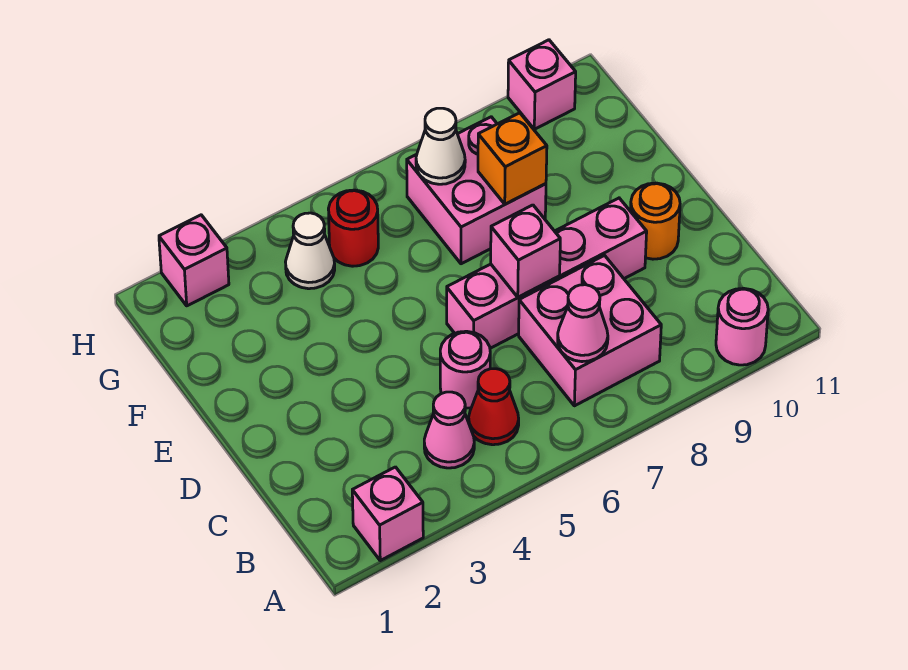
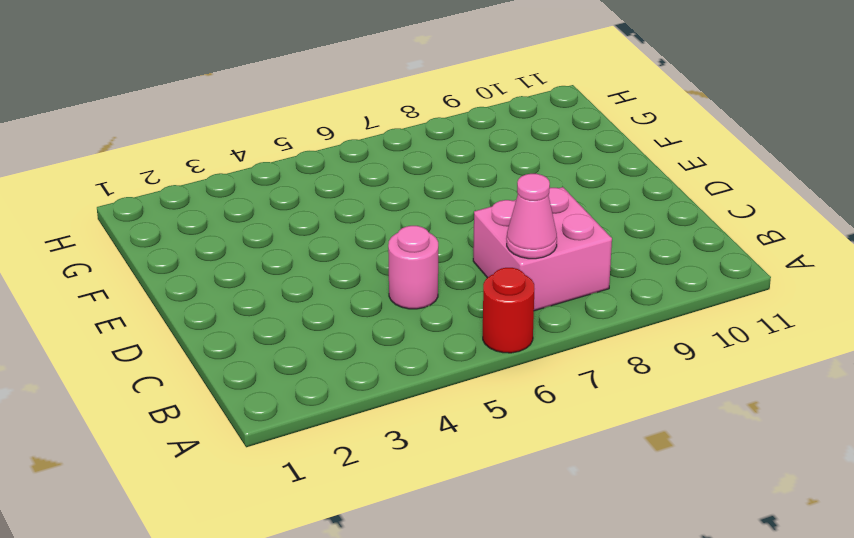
red round brick A6 level 1 -> red round brick G5 level 1
none -> pink brick A2 level 1
none -> pink round brick A10 level 1
none -> pink cone B4 level 1

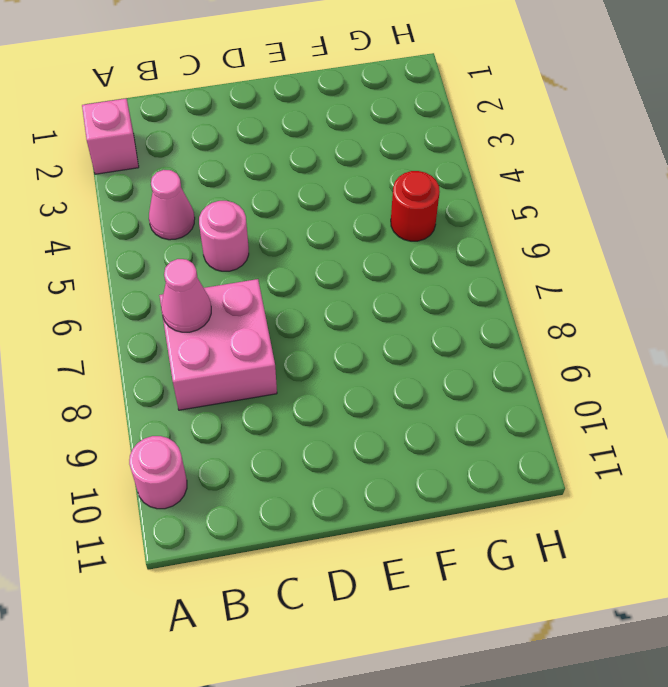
none -> red cone B5 level 1
none -> pink brick D6:D9 level 1
none -> orange round brick D10 level 1

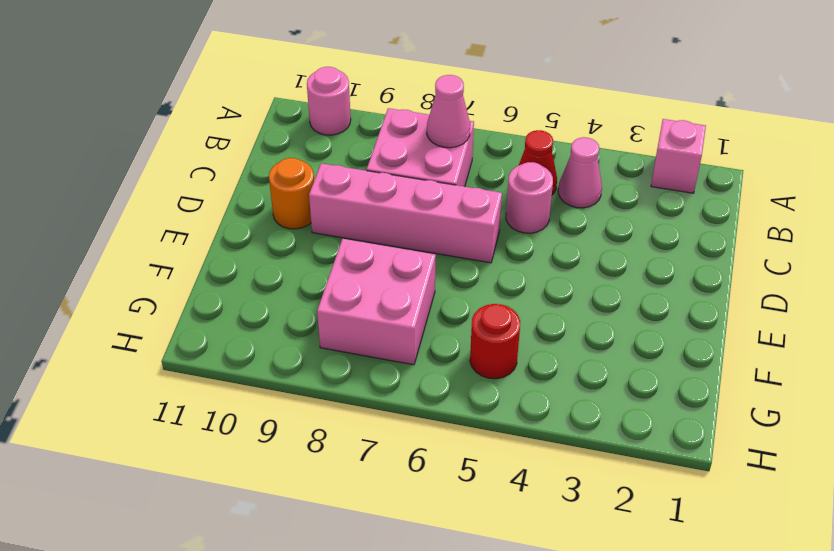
none -> white cone G4 level 1
none -> pink brick H2 level 1
none -> pink brick H10 level 1

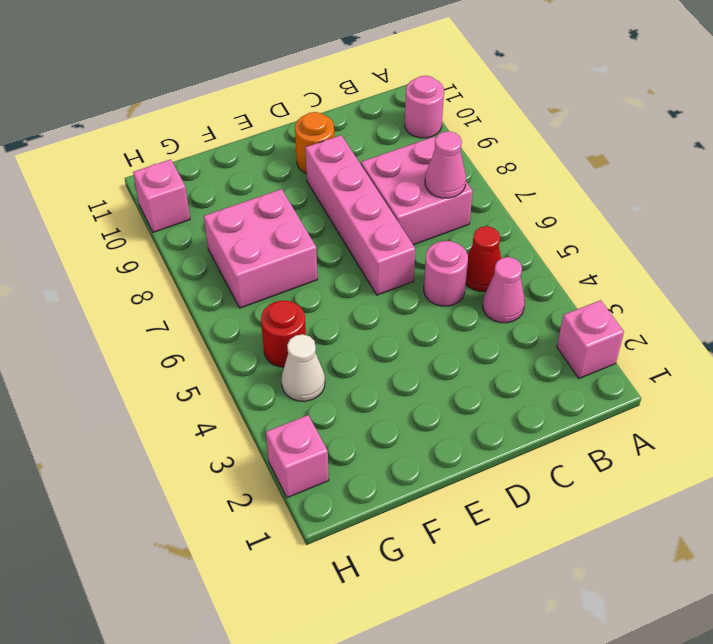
none -> pink brick D7 level 2
none -> orange brick F8 level 2
none -> white cone G7 level 2

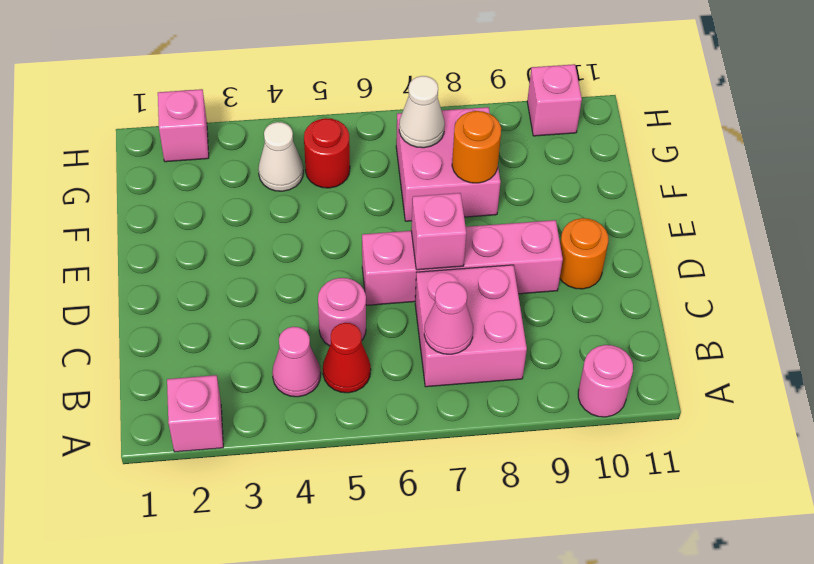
orange round brick F8 level 2 -> orange brick F8 level 2

